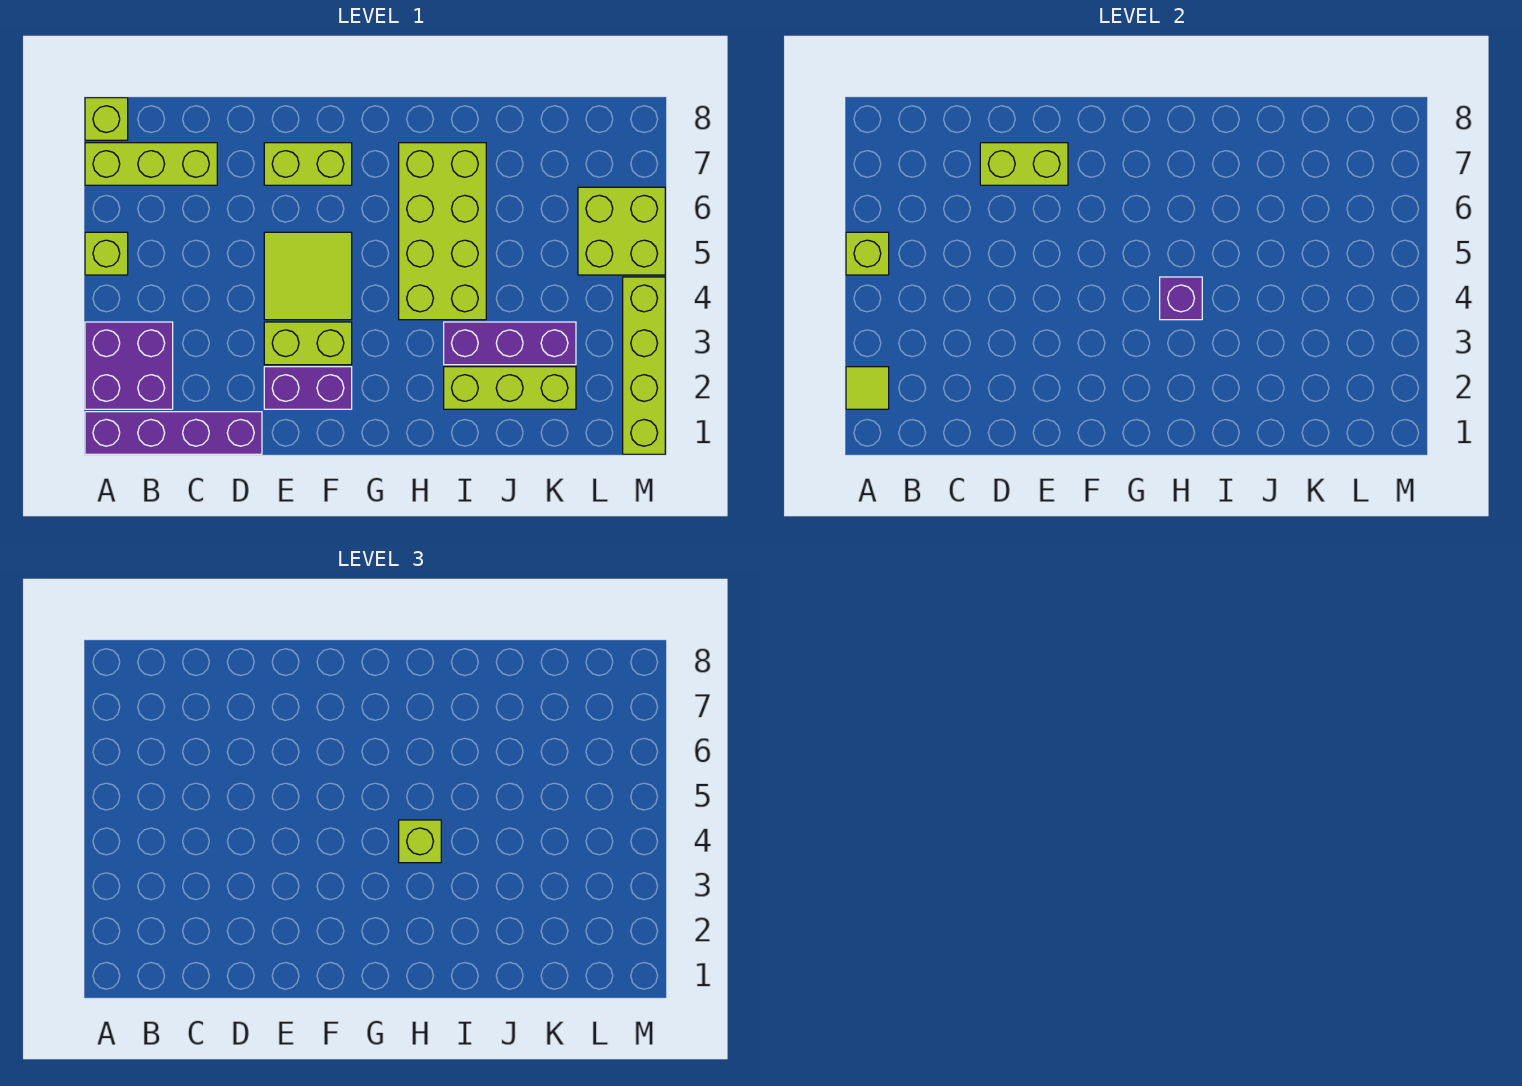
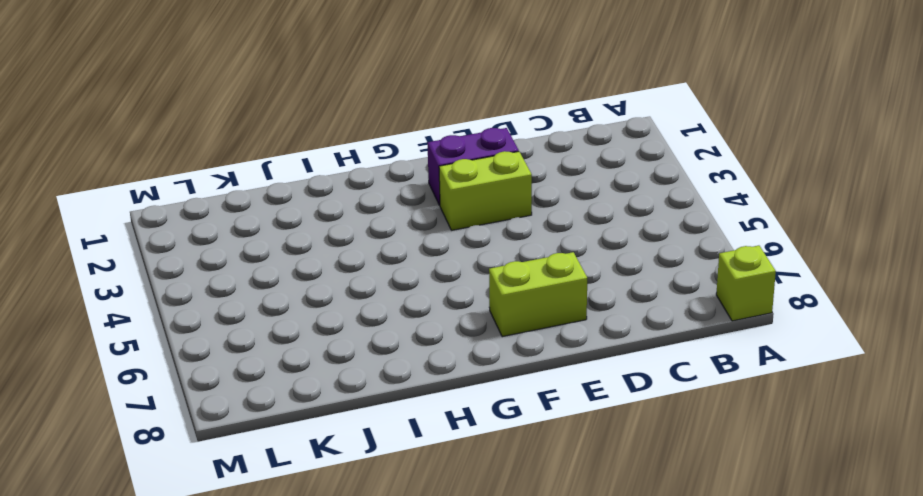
none -> purple brick A1:D1 level 1
none -> purple brick A2:B3 level 1
none -> lime brick A5 level 1

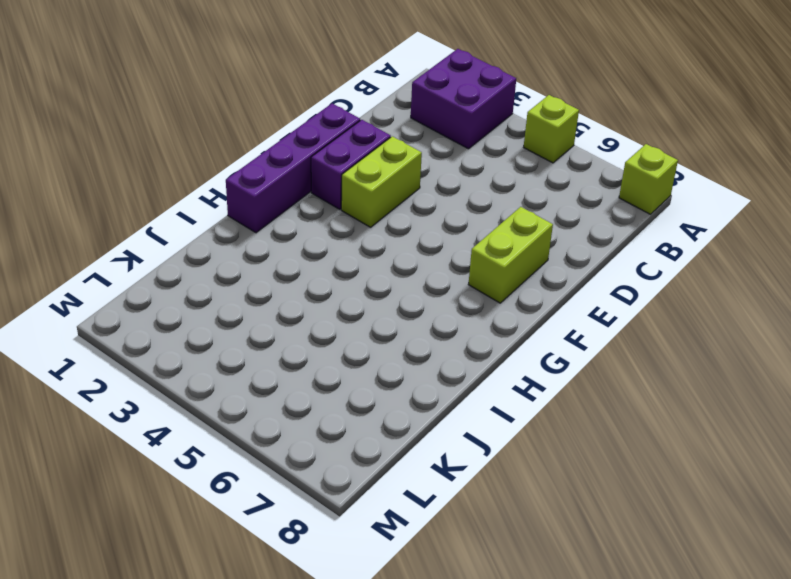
purple brick E1:H1 level 1 -> purple brick A1:D1 level 1
none -> lime brick A7:C7 level 1
none -> lime tile E4:F5 level 1
none -> lime brick H4:I7 level 1

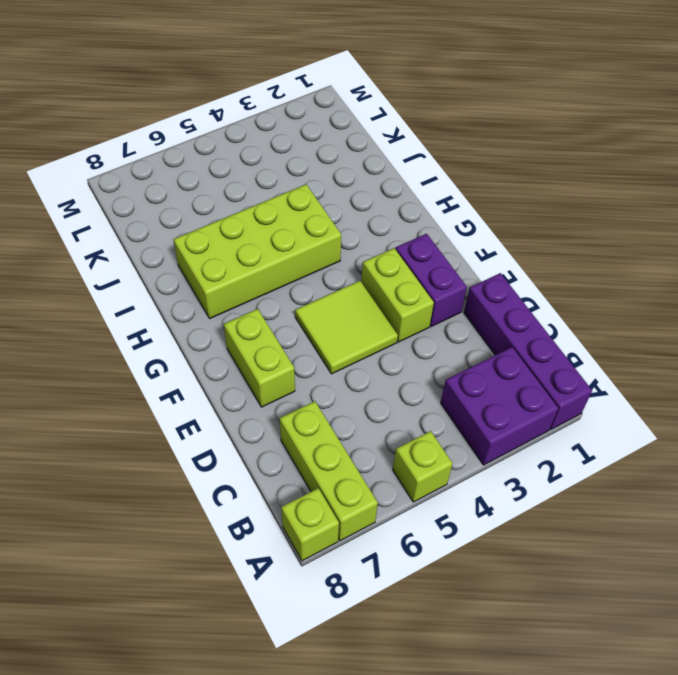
none -> lime brick I2:K2 level 1
none -> purple brick I3:K3 level 1
none -> lime brick L5:M6 level 1

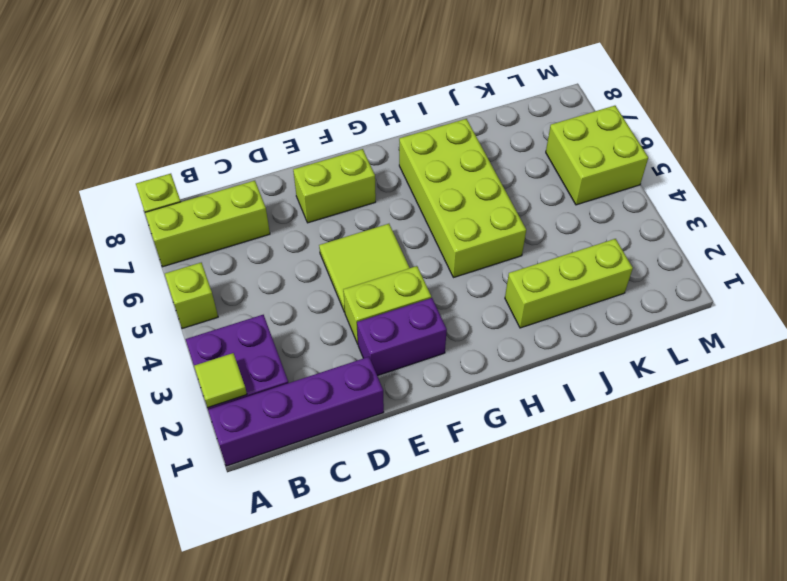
none -> purple brick I3:K3 level 1
none -> lime brick M1:M4 level 1
none -> lime brick A5 level 2

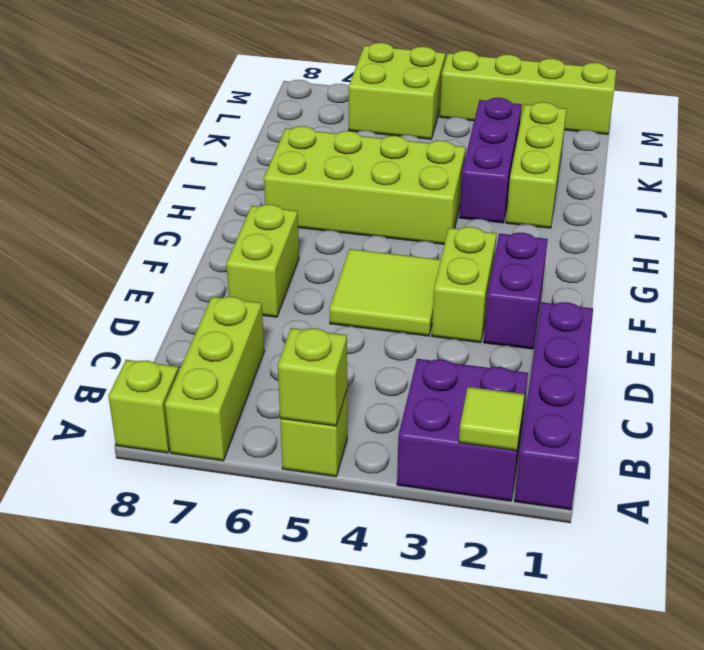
none -> lime brick D7:E7 level 2
none -> purple brick H4 level 2
none -> lime brick H4 level 3

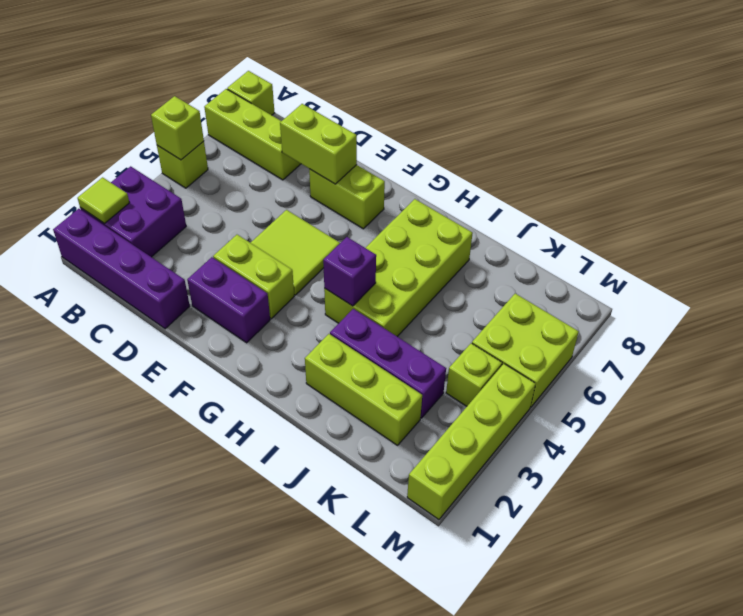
lime brick L4 level 1 -> lime brick H4 level 3

